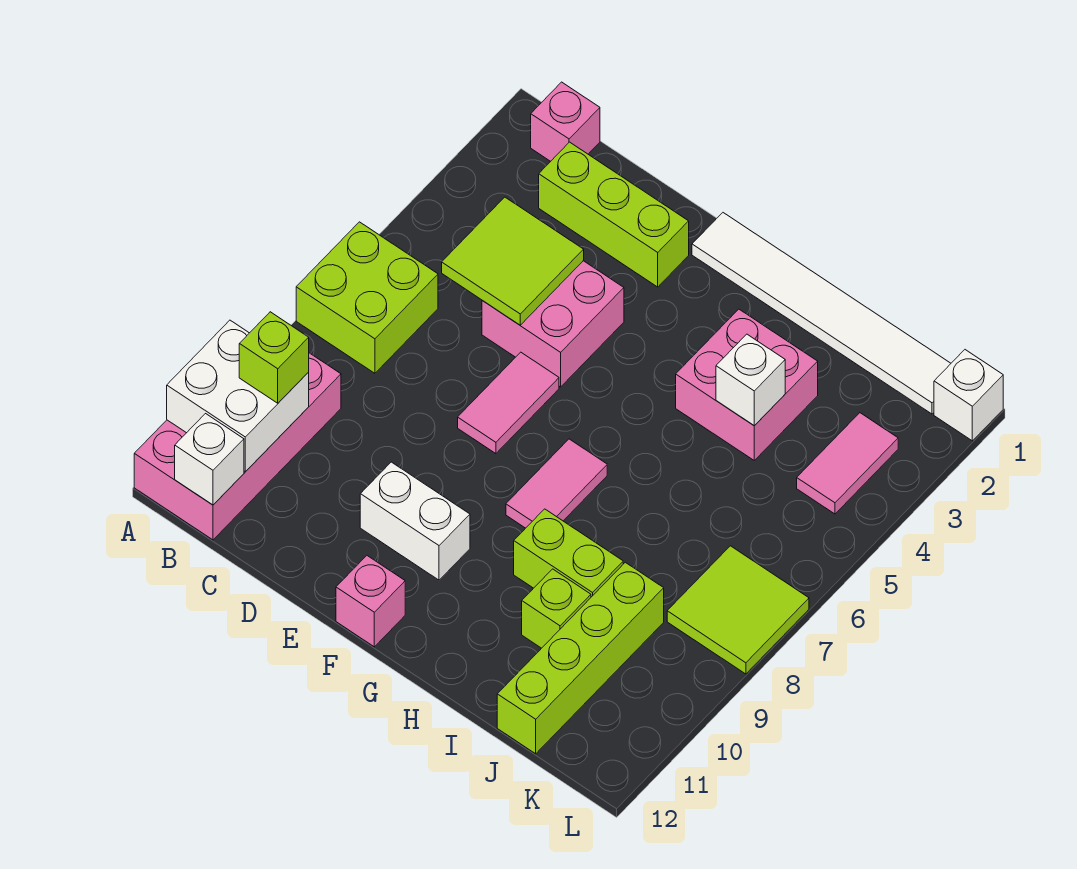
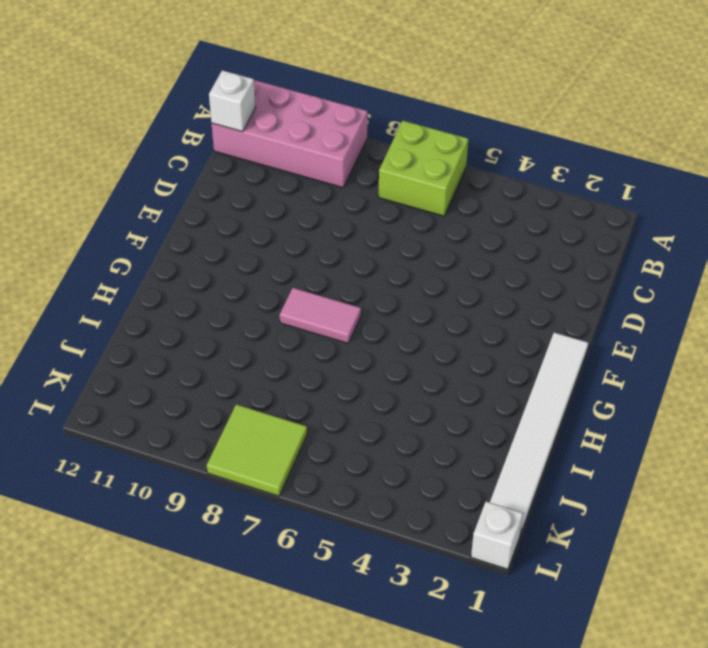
none -> pink brick B1 level 1
none -> lime brick C2:E2 level 1
none -> pink brick D4:E5 level 1

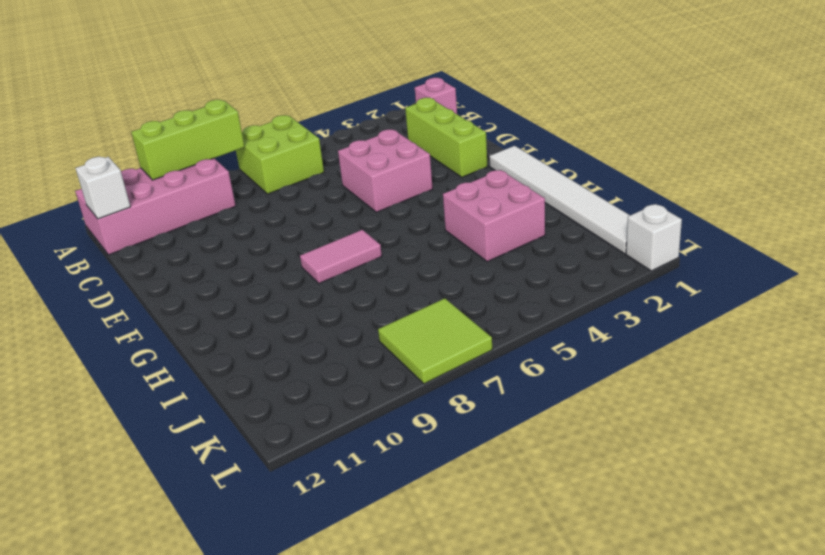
lime brick A8:A10 level 2 -> white brick A10:B11 level 2
none -> pink tile E6:E7 level 1
none -> white brick E10:F10 level 1
none -> pink brick F12 level 1

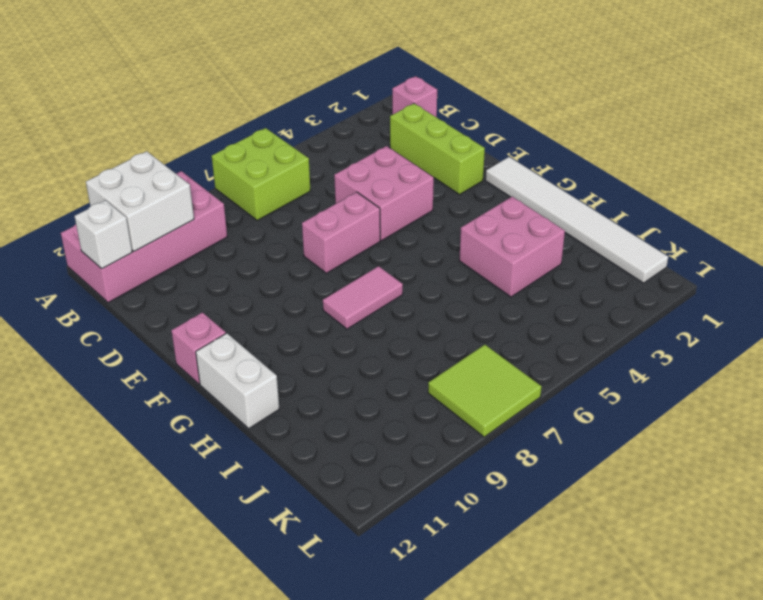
pink brick E6:E7 level 1 -> pink tile E6:E7 level 1
white brick G12:H12 level 1 -> white brick E10:F10 level 1
none -> lime brick H9:I9 level 1
none -> lime brick I10 level 1
none -> lime brick J9:J12 level 1

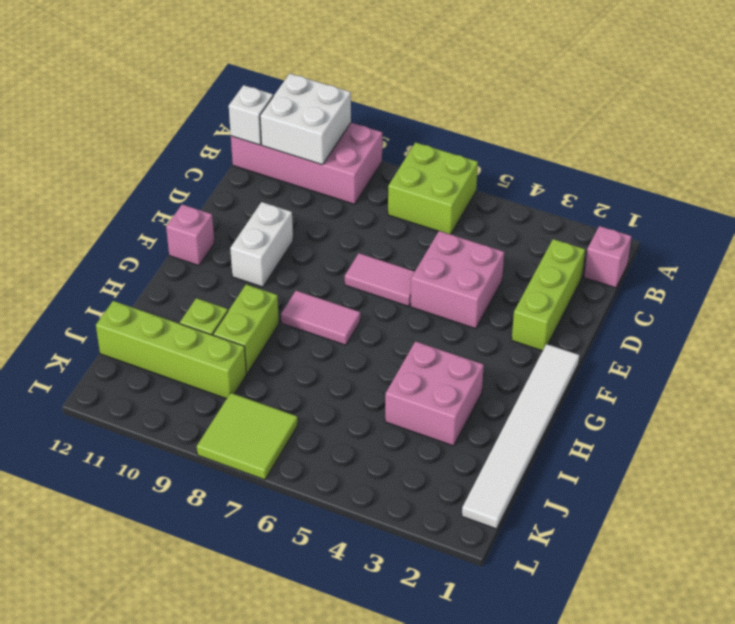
none -> pink tile K3:K4 level 1
none -> white brick L1 level 1
none -> lime tile C4:D5 level 2

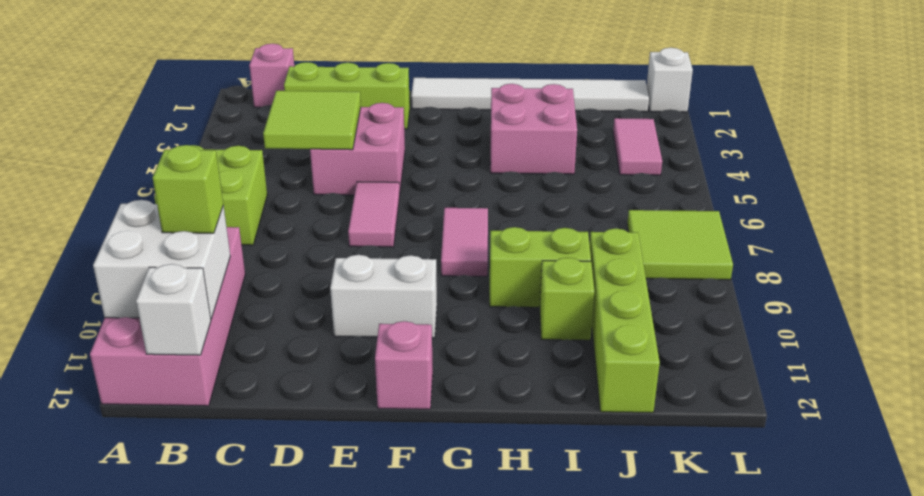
none -> white brick I4 level 2

